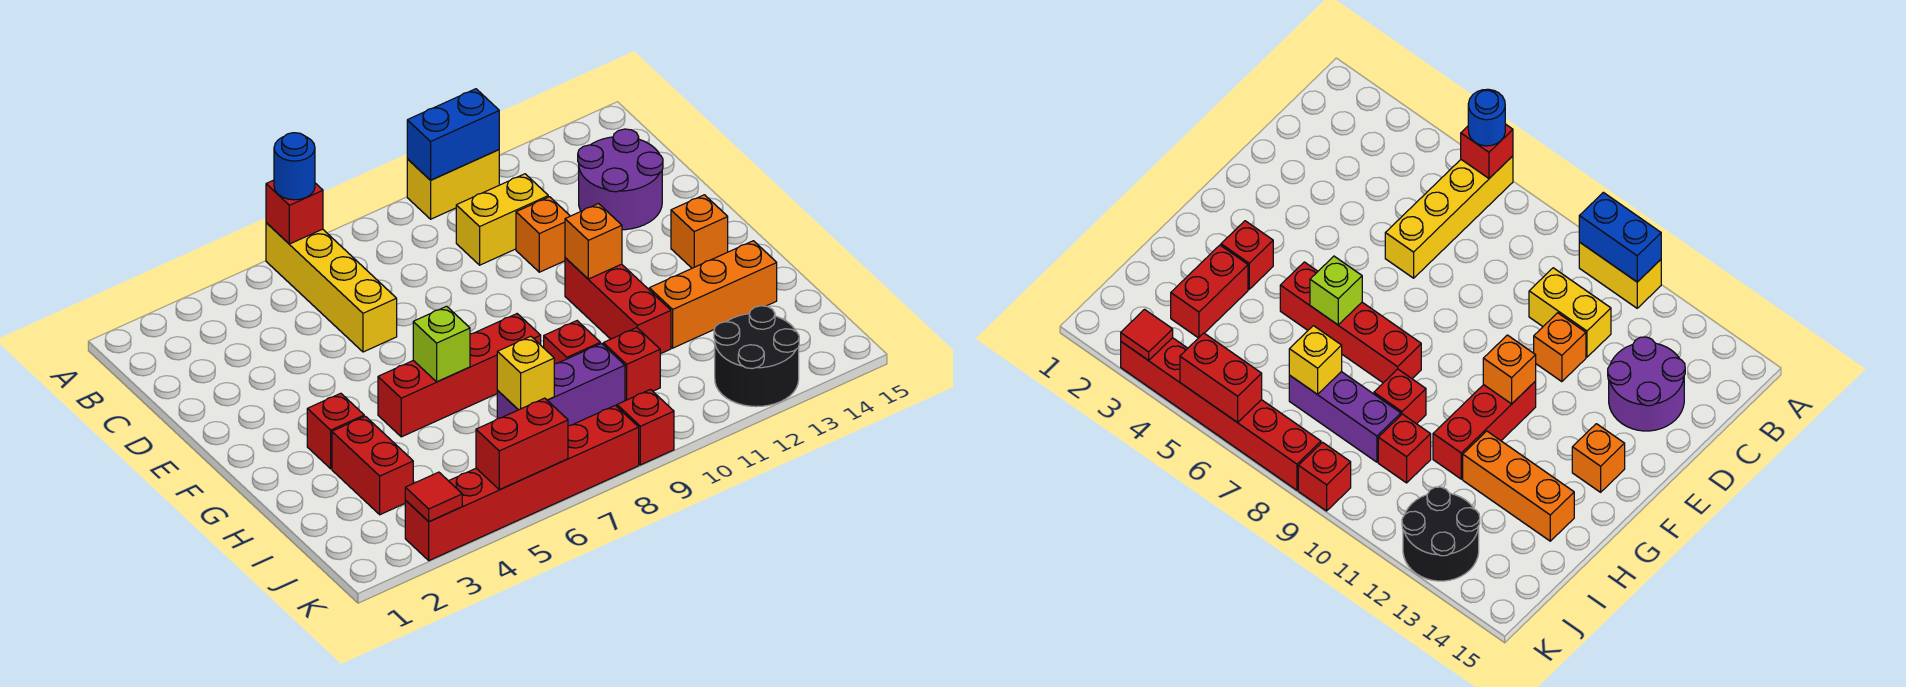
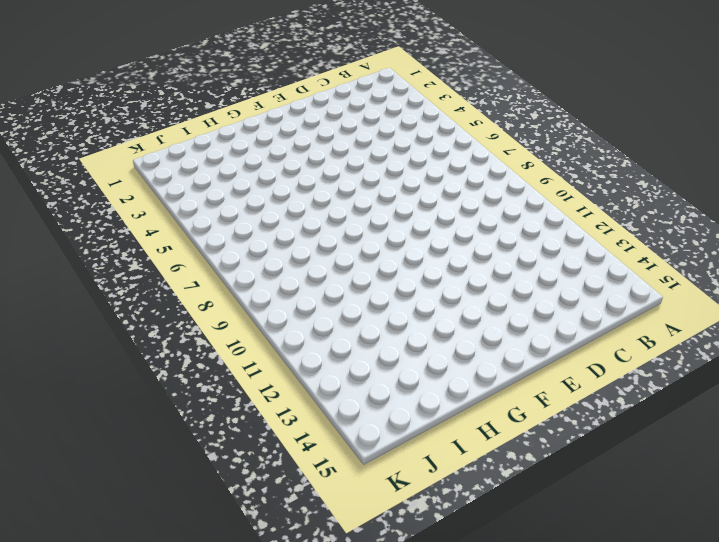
none -> yellow brick A6:D6 level 1
none -> yellow brick A10:A11 level 1
none -> yellow brick C10:C11 level 1

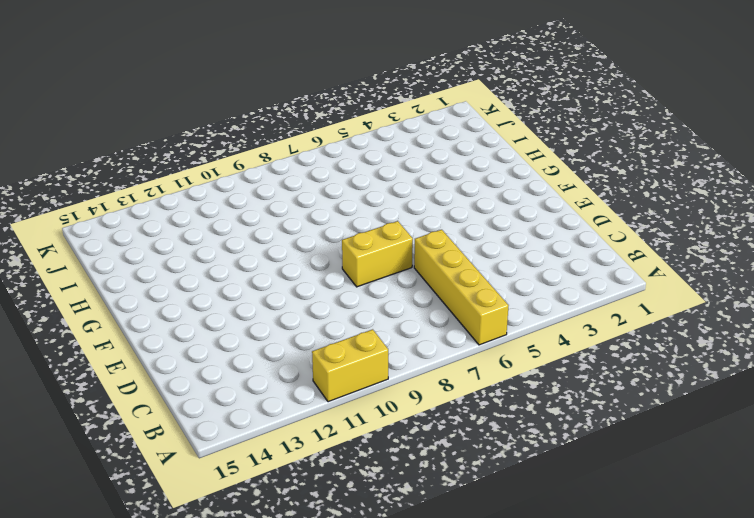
yellow brick E7:E8 level 1 -> yellow brick C10:C11 level 1
none -> purple round brick C13:D14 level 1
none -> orange brick D11 level 1
none -> red brick F11:H11 level 1

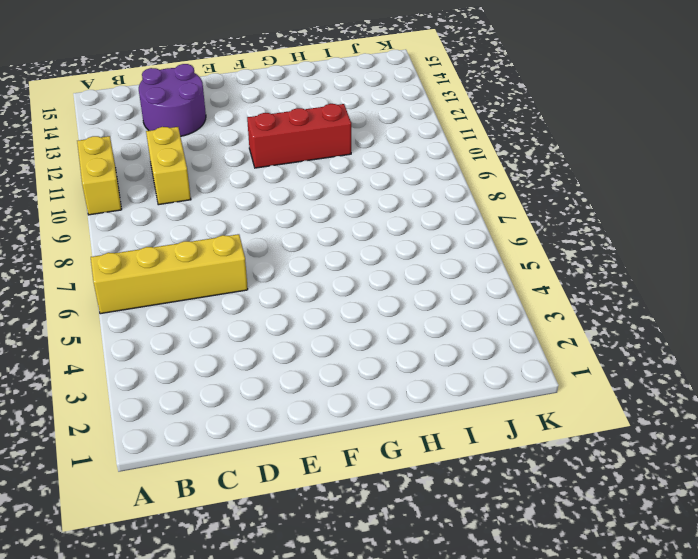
none -> orange brick D11 level 1
none -> orange brick F14 level 1
none -> red brick G3 level 1

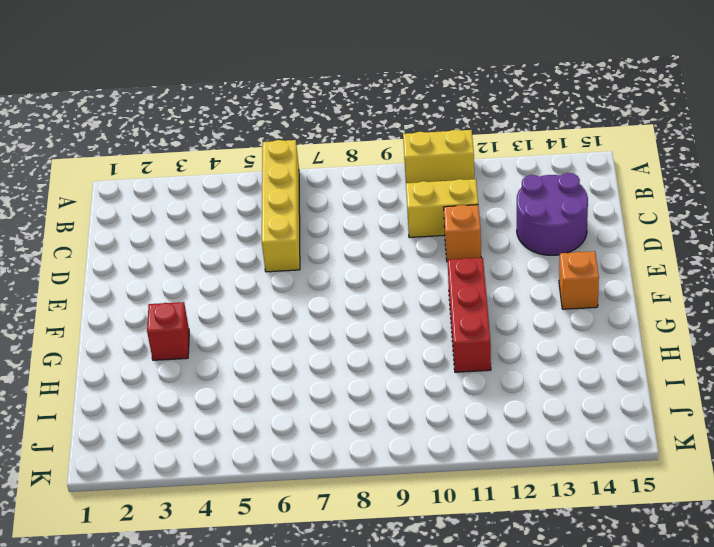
none -> red brick G5:G8 level 1
none -> red brick H3:I3 level 1
none -> red brick H9 level 1

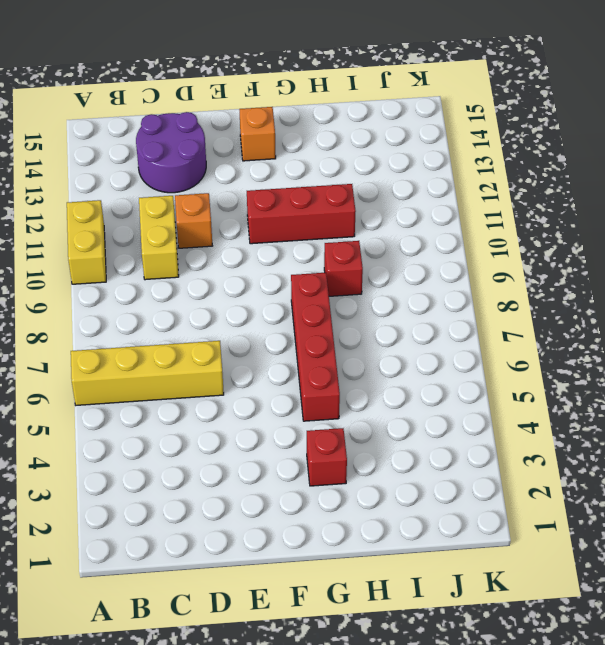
none -> red brick H3:I3 level 1
none -> orange brick H12:H14 level 1
none -> purple brick I7:I9 level 1

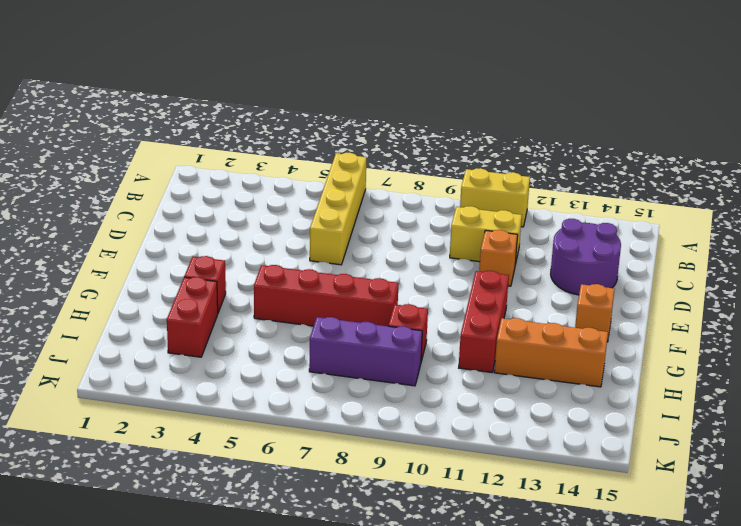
none -> red brick I10 level 1
none -> black round brick J12:K13 level 1
none -> red brick K3:K8 level 1

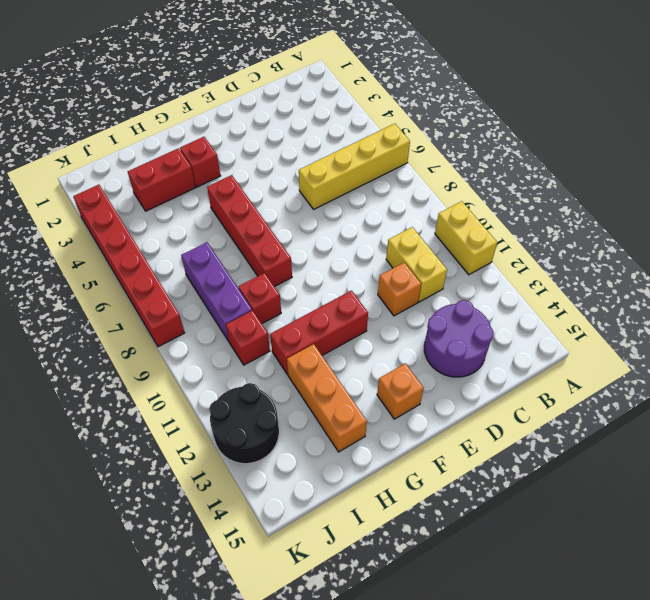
none -> red brick K9 level 1
none -> red brick A6 level 2
none -> blue brick A10:A11 level 2

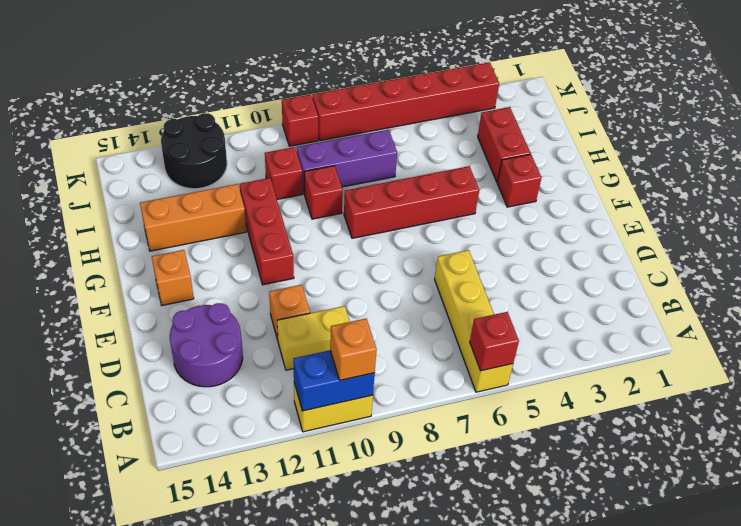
orange brick A10 level 3 -> orange brick F11 level 2
none -> lime brick G6 level 2
none -> yellow brick I7 level 2
none -> red tile K3 level 2

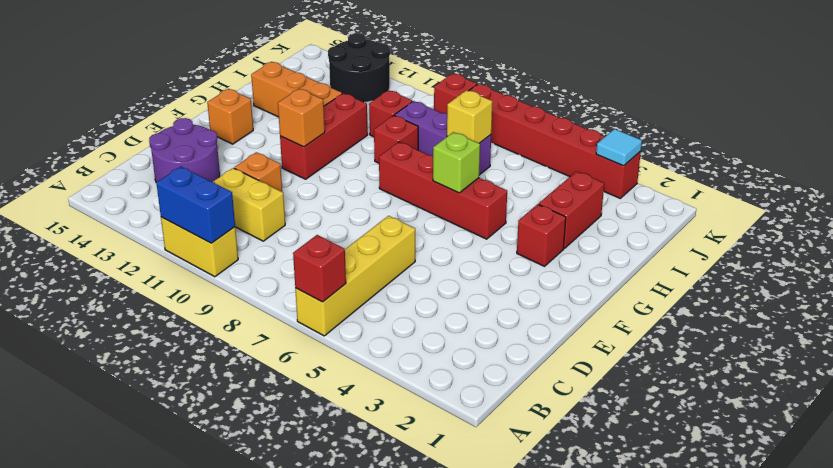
cyan tile K3 level 2 -> red tile K3 level 2
none -> red brick K5:K6 level 2
none -> blue round brick A6 level 3

